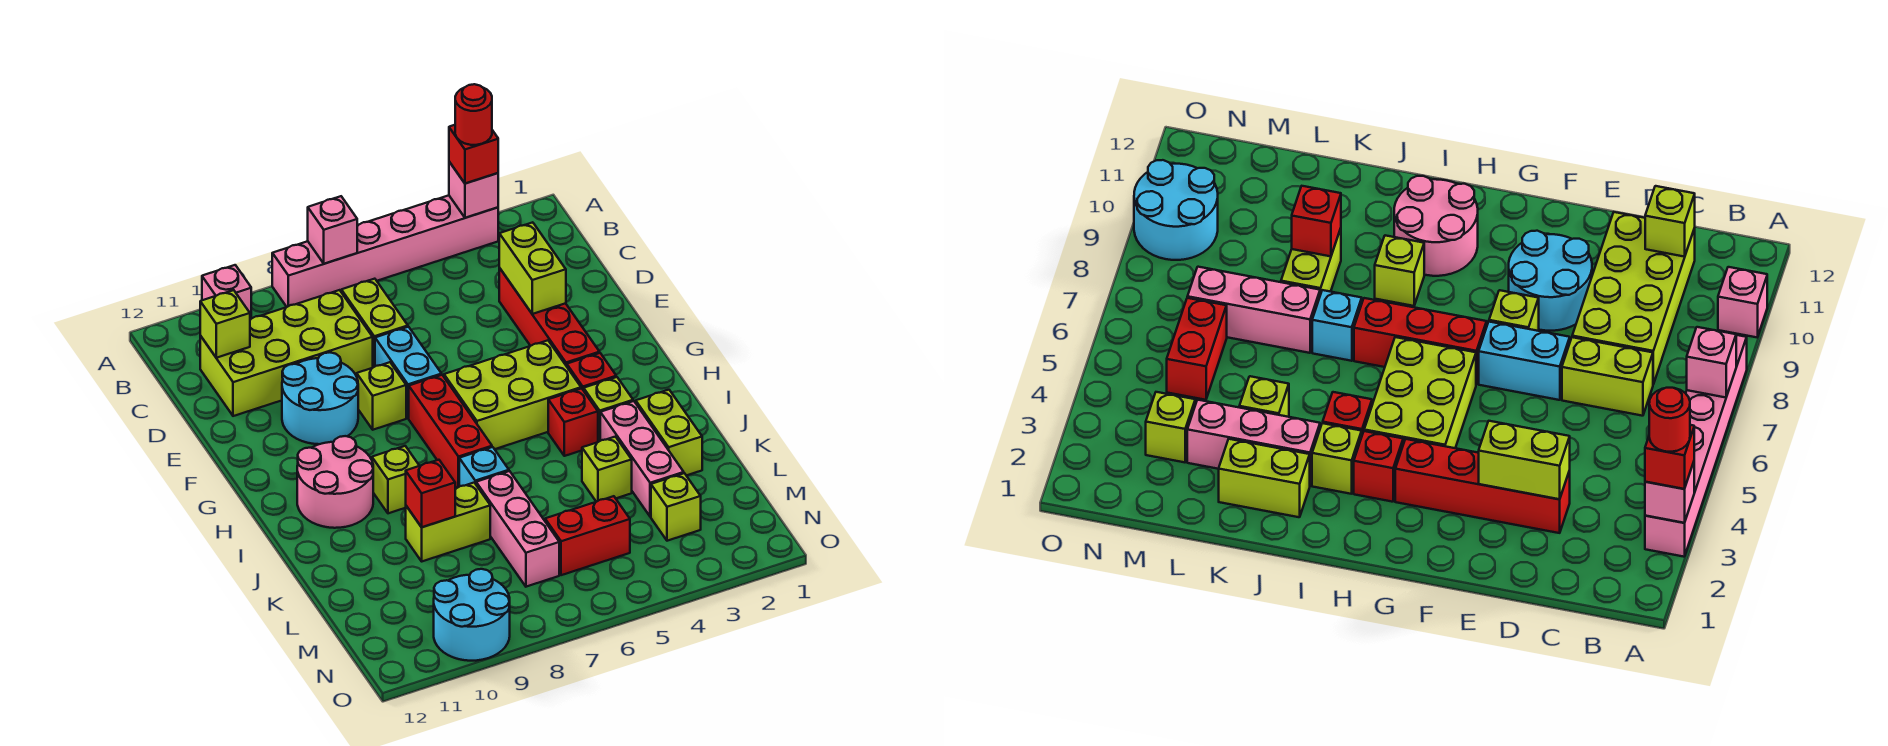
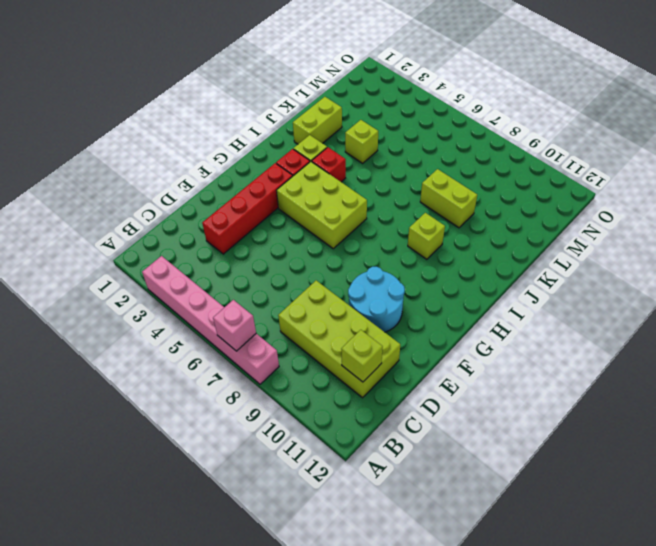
none -> pink brick A10 level 1
none -> lime brick C7:D7 level 1
none -> cyan brick E7:F7 level 1
none -> lime brick F8 level 1

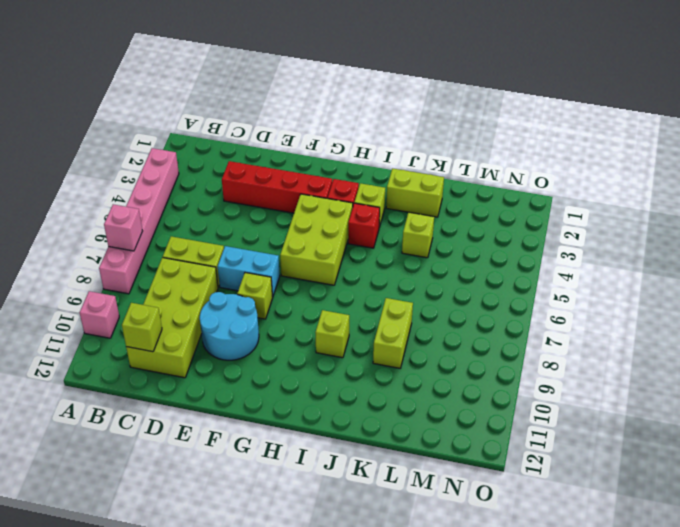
none -> red brick G7:I7 level 1
none -> pink round brick H10:I11 level 1
none -> pink brick J3:L3 level 1
none -> cyan brick J7 level 1

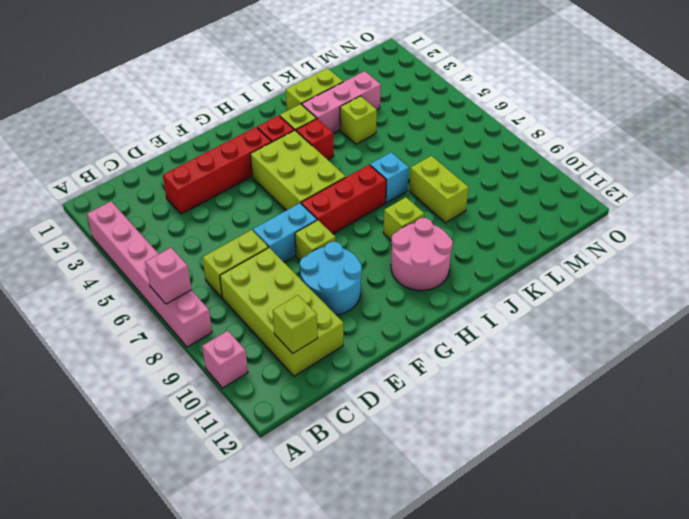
none -> pink brick K7:M7 level 1
none -> lime brick M3 level 1
none -> red brick M5:M6 level 1
none -> cyan round brick N9:O10 level 1

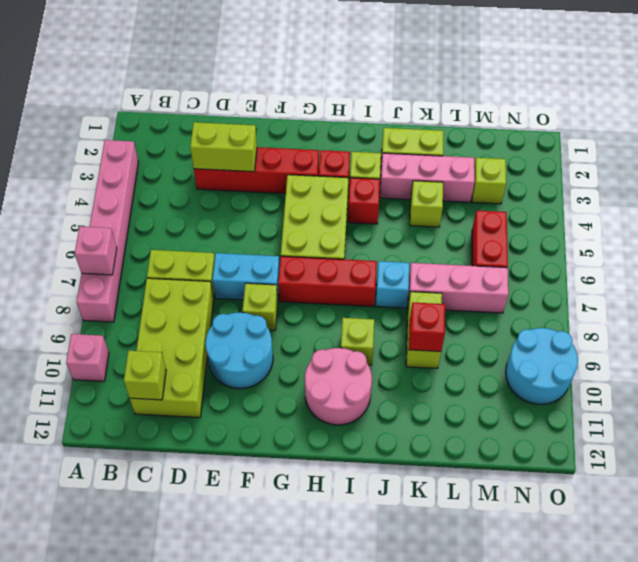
none -> pink brick A3 level 2
none -> red brick A3 level 3
none -> red round brick A3 level 4

